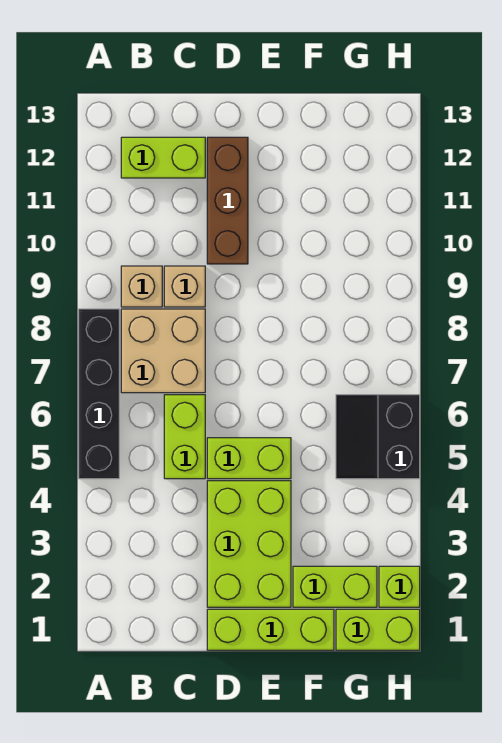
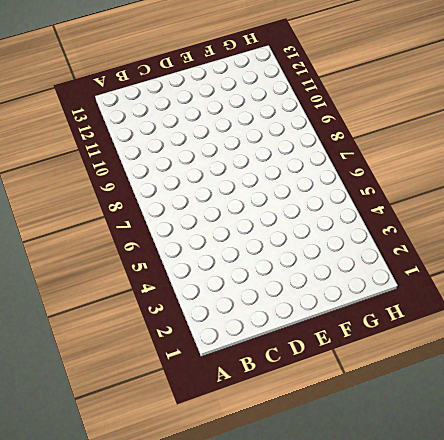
none -> black brick A5:A8 level 1
none -> tan brick B7:C8 level 1
none -> tan brick B9 level 1

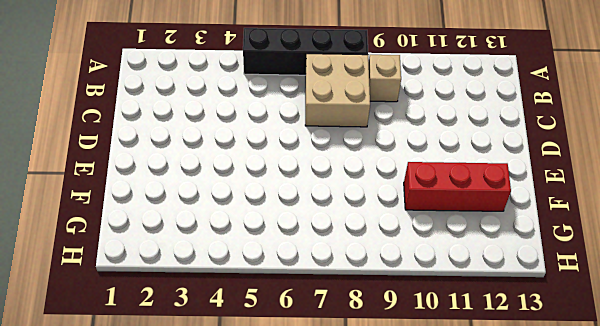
red brick F10:F12 level 1 -> none
none -> lime brick B12:C12 level 1
none -> lime brick C5:C6 level 1
none -> tan brick C9 level 1

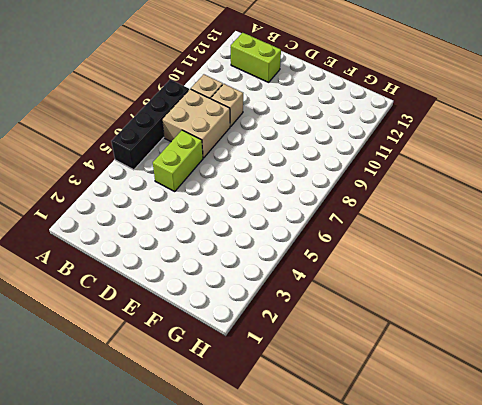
none -> lime brick D1:F1 level 1
none -> lime brick D2:E4 level 1
none -> lime brick D5:E5 level 1

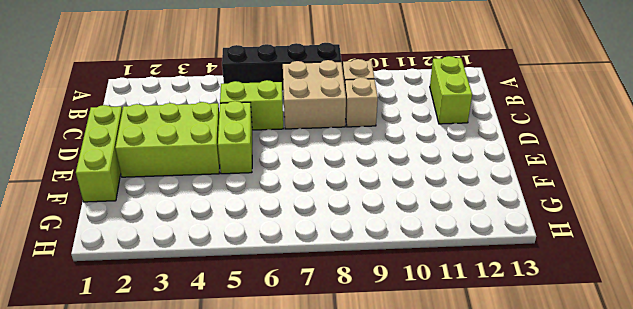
none -> brown brick D10:D12 level 1
none -> lime brick F2:G2 level 1
none -> lime brick G1:H1 level 1

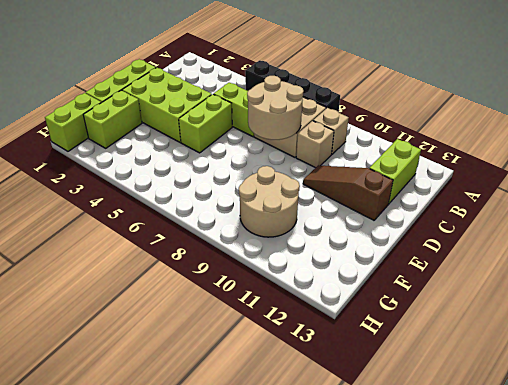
tan round brick C7:D8 level 2 -> none
brown slope D10:D12 level 1 top 12 -> brown brick D10:D12 level 1
tan round brick F9:G10 level 1 -> none
none -> black slope G5:H6 level 1 top H
none -> lime brick H2 level 1

